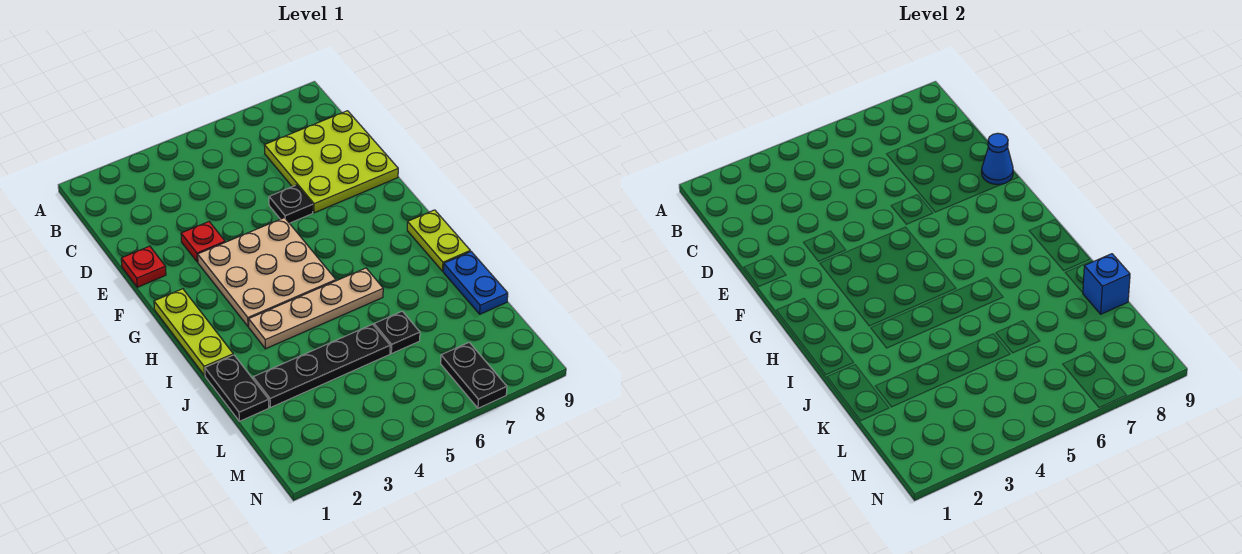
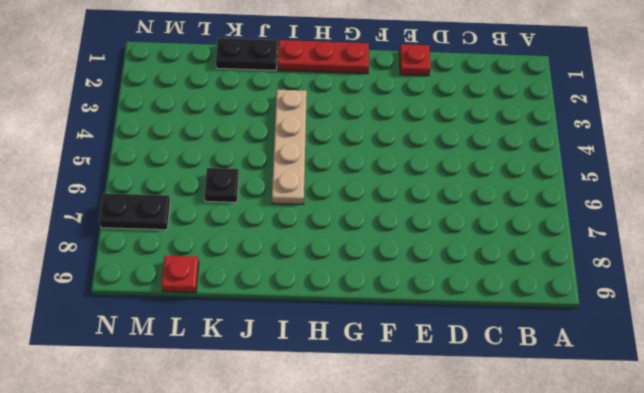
red plate G1:I1 level 1 -> lime plate G1:I1 level 1
red plate L9 level 1 -> red plate E3 level 1
none -> lime plate C7:E9 level 1
none -> black plate E6 level 1
none -> tan plate F3:H5 level 1

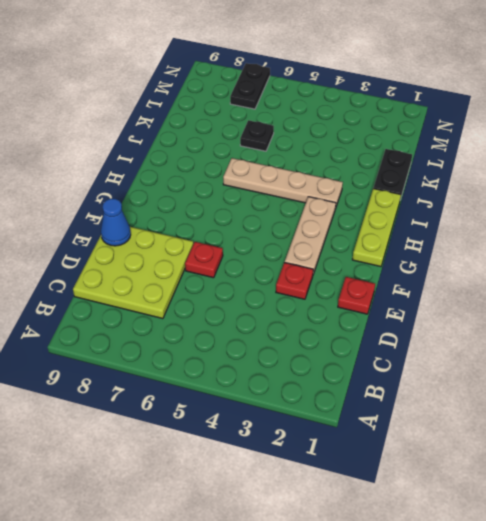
red plate E6 level 1 -> black plate E6 level 1
tan plate F3:H3 level 1 -> tan plate F3:H5 level 1
none -> lime plate H9:I9 level 1
none -> blue plate J9:K9 level 1
none -> black plate K2:K5 level 1

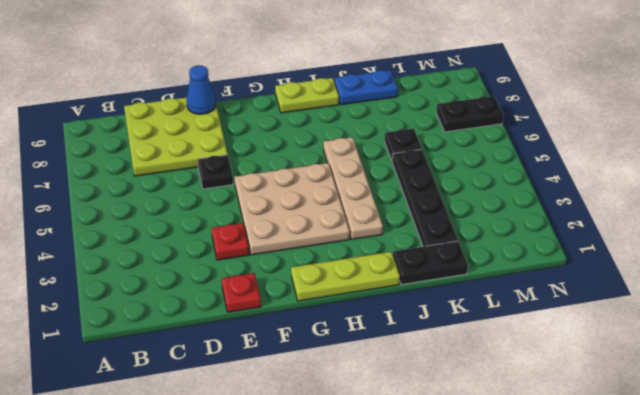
none -> blue brick K9 level 2

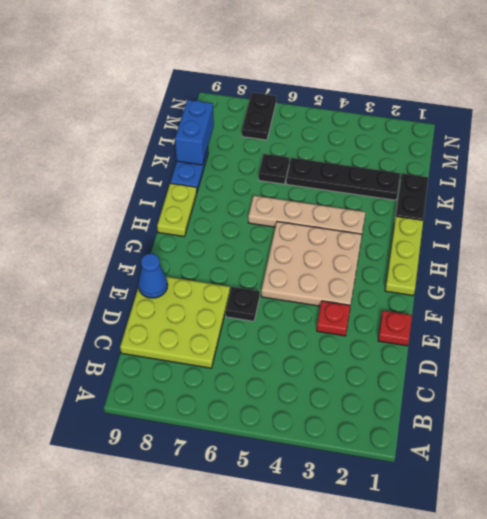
blue brick K9:L9 level 2 -> blue brick K9 level 2

